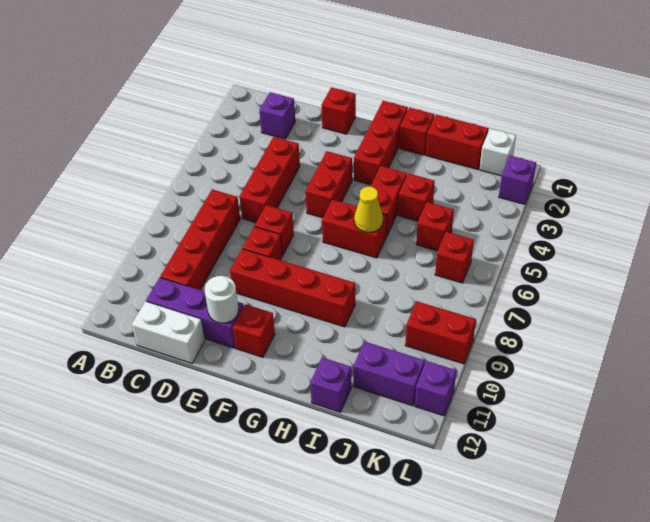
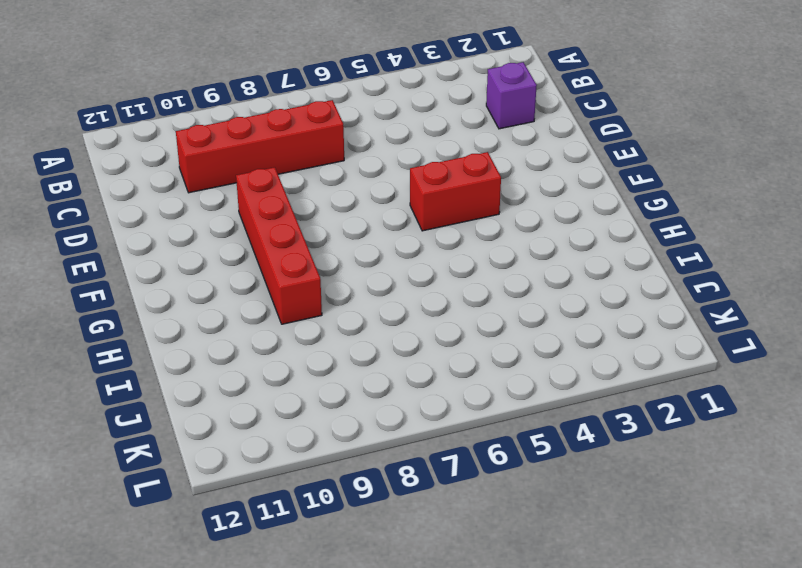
none -> purple brick C11:E11 level 1
none -> white brick C12:D12 level 1
none -> red brick D4:D6 level 1

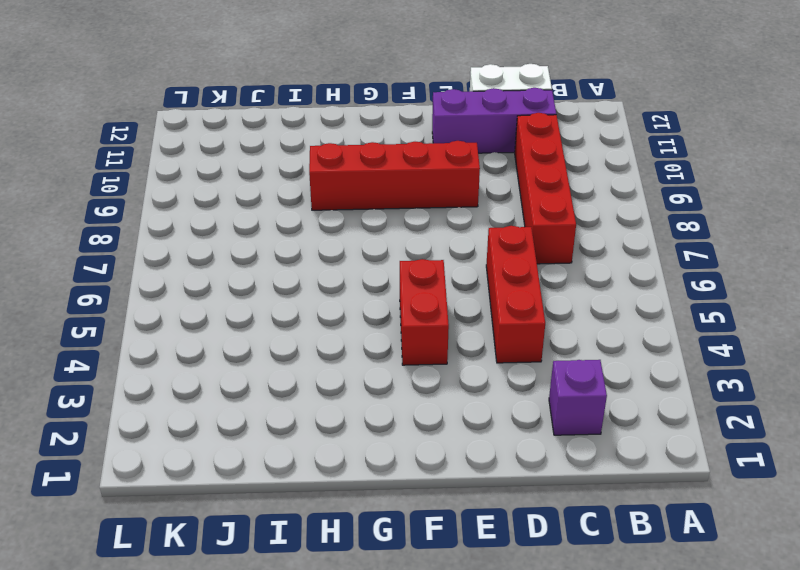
none -> red brick E1 level 1
none -> red brick E7 level 1
none -> red brick E8 level 1

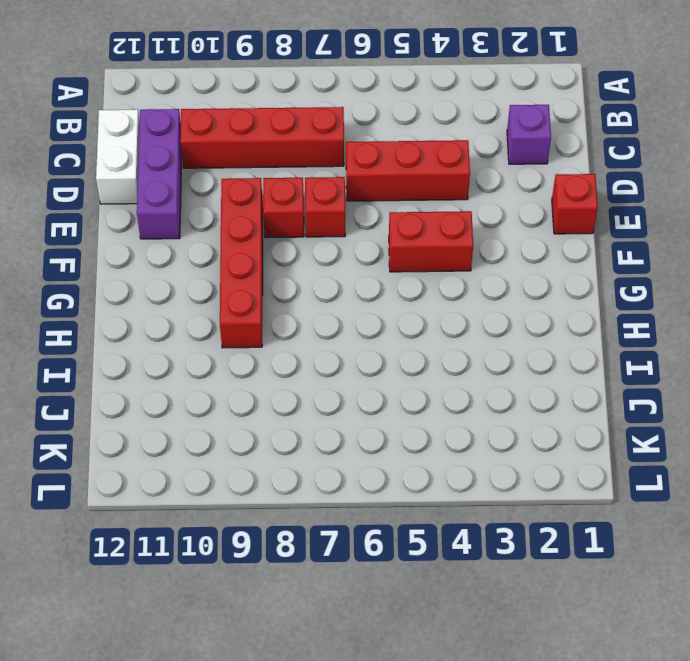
none -> red brick F11 level 1
none -> red brick G1:G3 level 1
none -> red brick G6:H6 level 1

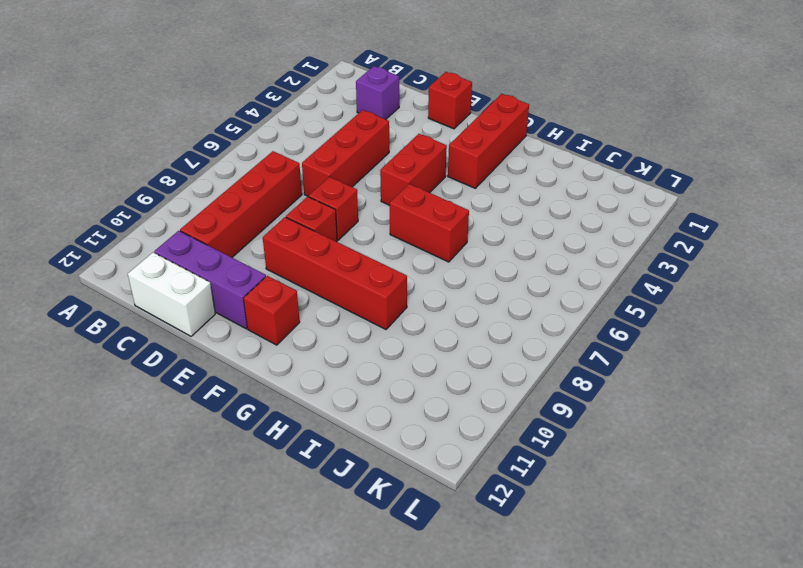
none -> red brick H1 level 1
none -> red brick H4:H5 level 1
none -> red brick I1:J1 level 1

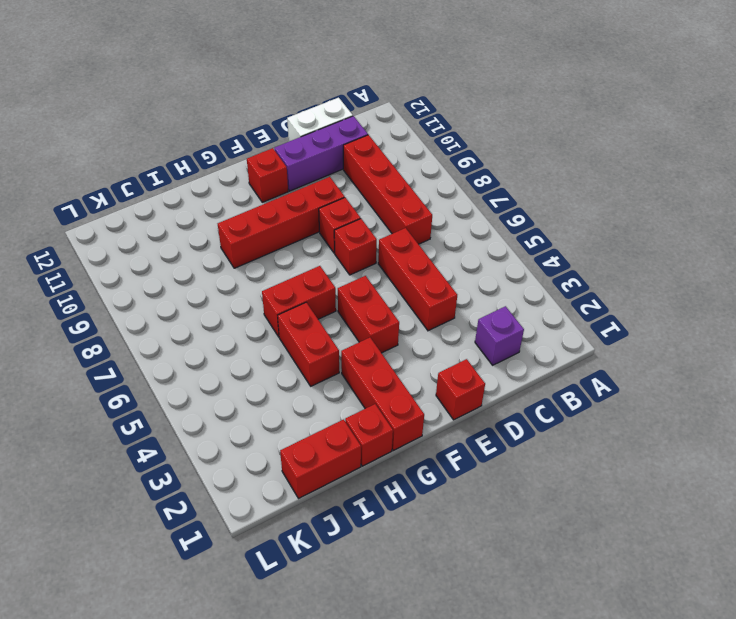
none -> red brick I4 level 1
none -> purple brick I12 level 1
none -> red brick J5 level 1

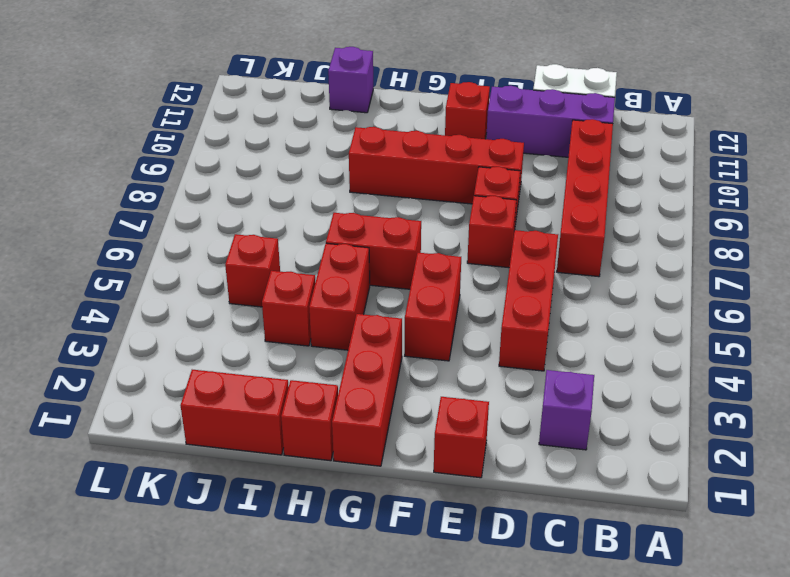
none -> purple brick J11:K11 level 1
none -> white brick K1 level 1
none -> red brick K6 level 1

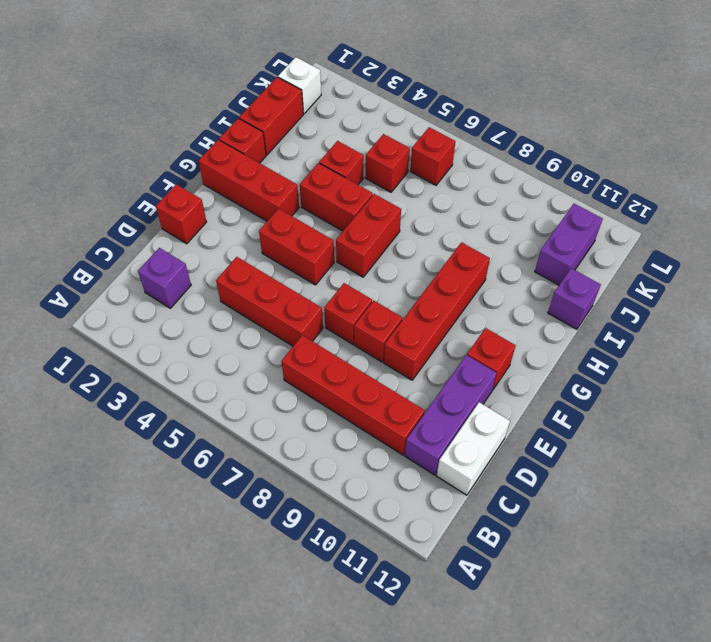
none -> red brick K9:L9 level 1
none -> purple brick L2 level 1
none -> purple brick L11 level 1

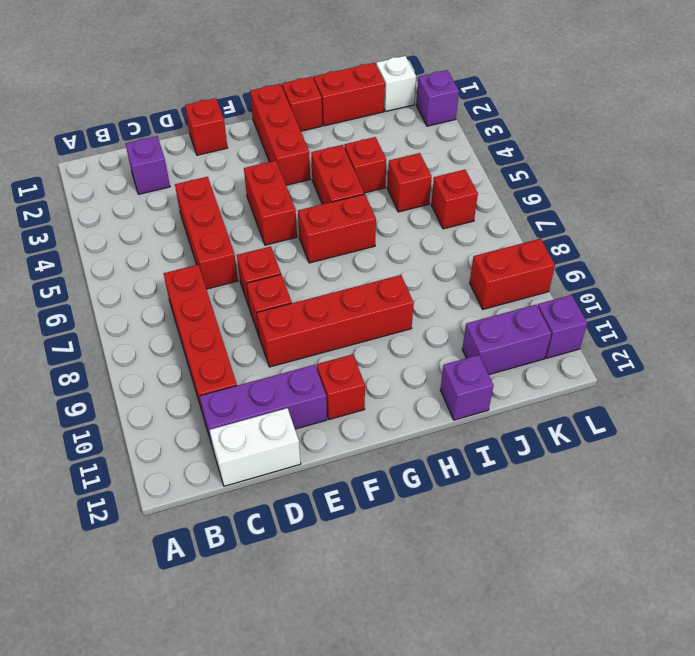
none -> white round brick E11 level 2
none -> yellow cone H6 level 2

